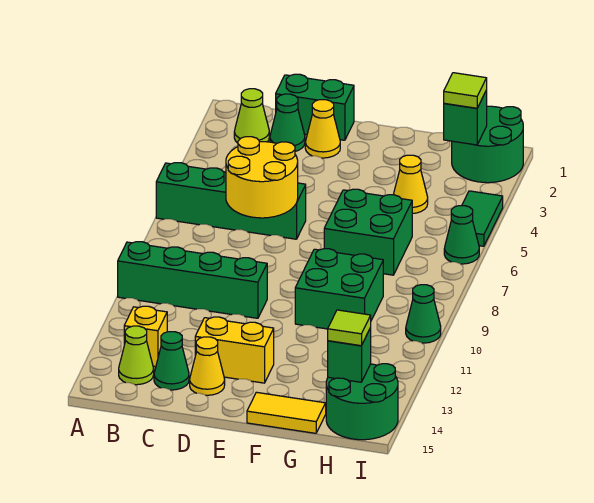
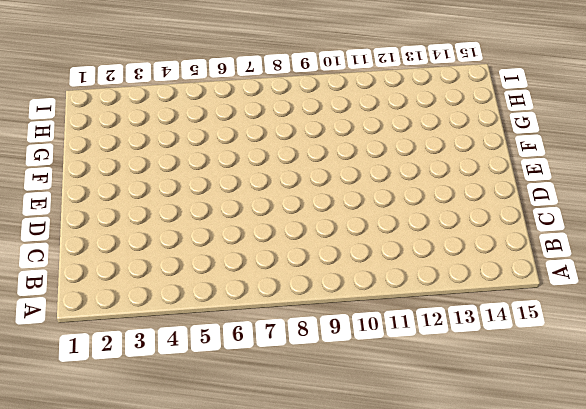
none -> green brick A6:D6 level 1
none -> green brick A10:D10 level 1
none -> lime cone B2 level 1

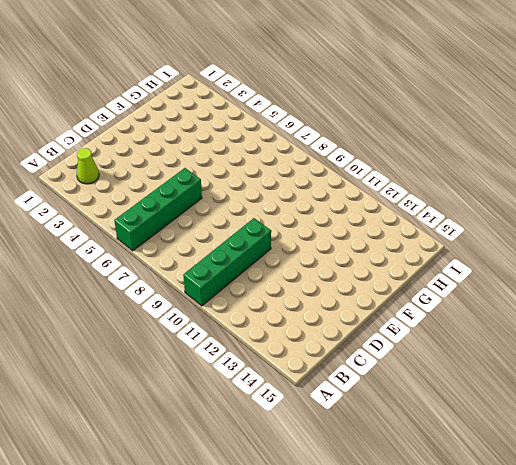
none -> yellow brick B13 level 1
none -> lime cone B14 level 1
none -> green brick C1:D1 level 1

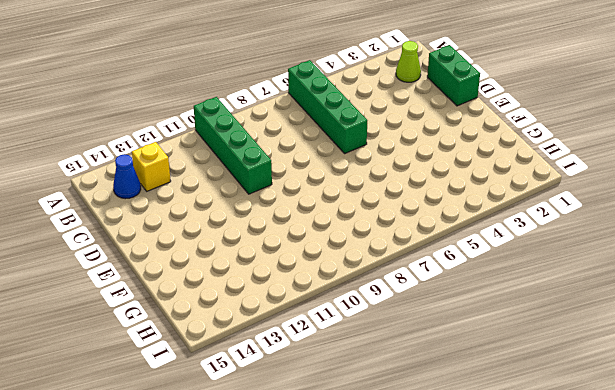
blue cone B14 level 1 -> lime cone B14 level 1
none -> green cone C2 level 1
none -> green cone C14 level 1
none -> yellow cone D2 level 1

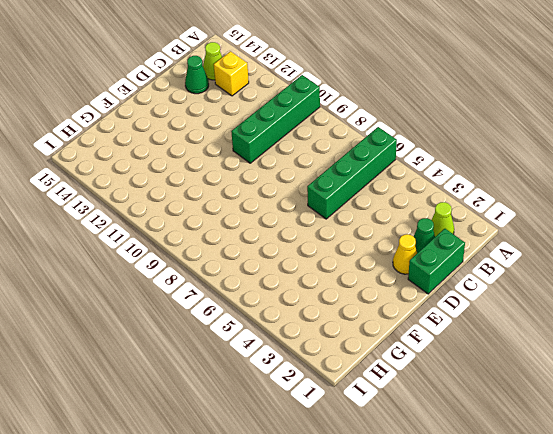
none -> yellow brick D13:E13 level 1
none -> yellow cone D14 level 1
none -> green brick F6:G7 level 1

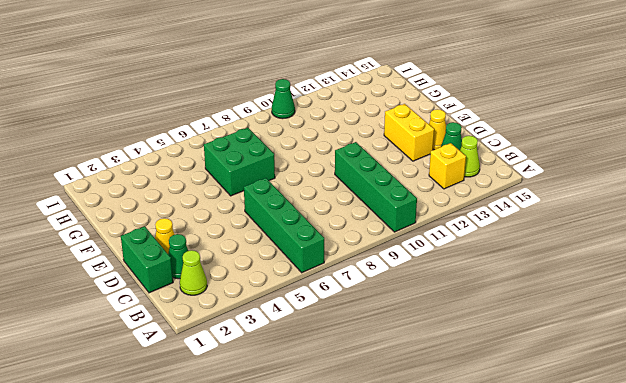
none -> green brick F9:G10 level 1
none -> yellow tile F15:G15 level 1
none -> yellow cone G4 level 1

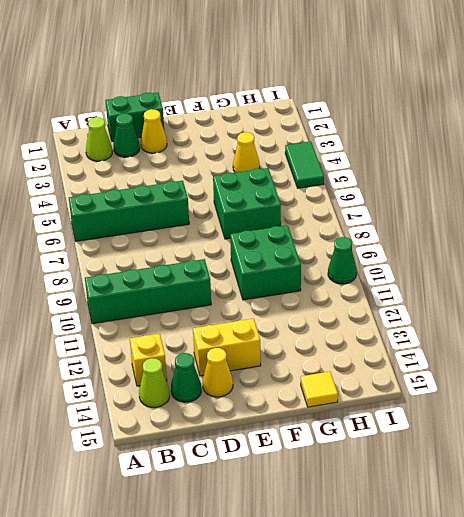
yellow tile G15 level 1 -> yellow tile F15:G15 level 1
none -> green round brick H1:I2 level 1
none -> green round brick H14:I15 level 1
none -> green cone I6 level 1

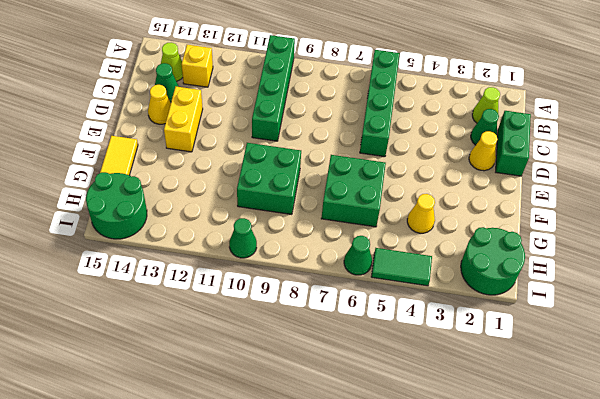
none -> yellow round brick C6:D7 level 2
none -> green brick H2 level 2
none -> green brick H14 level 2

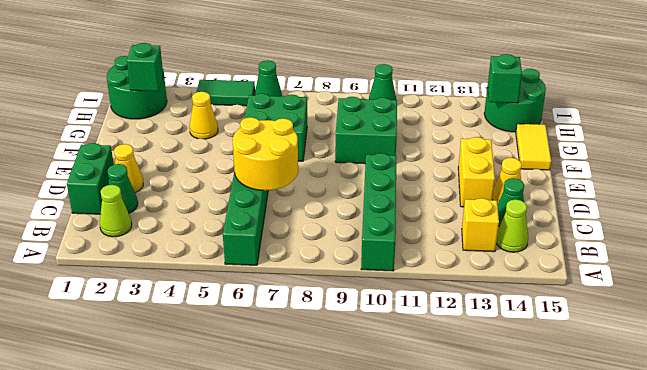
none -> lime tile H2 level 3
none -> lime tile H14 level 3

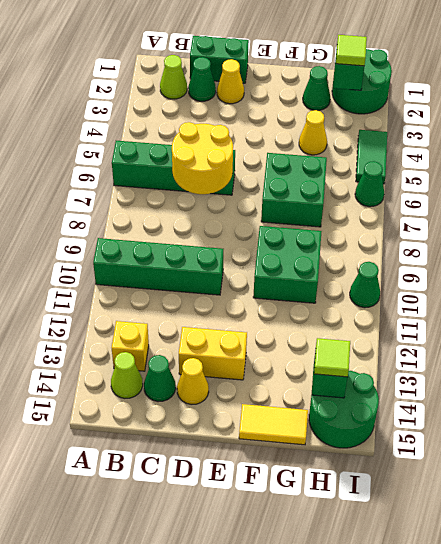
green cone G2 level 1 -> none

